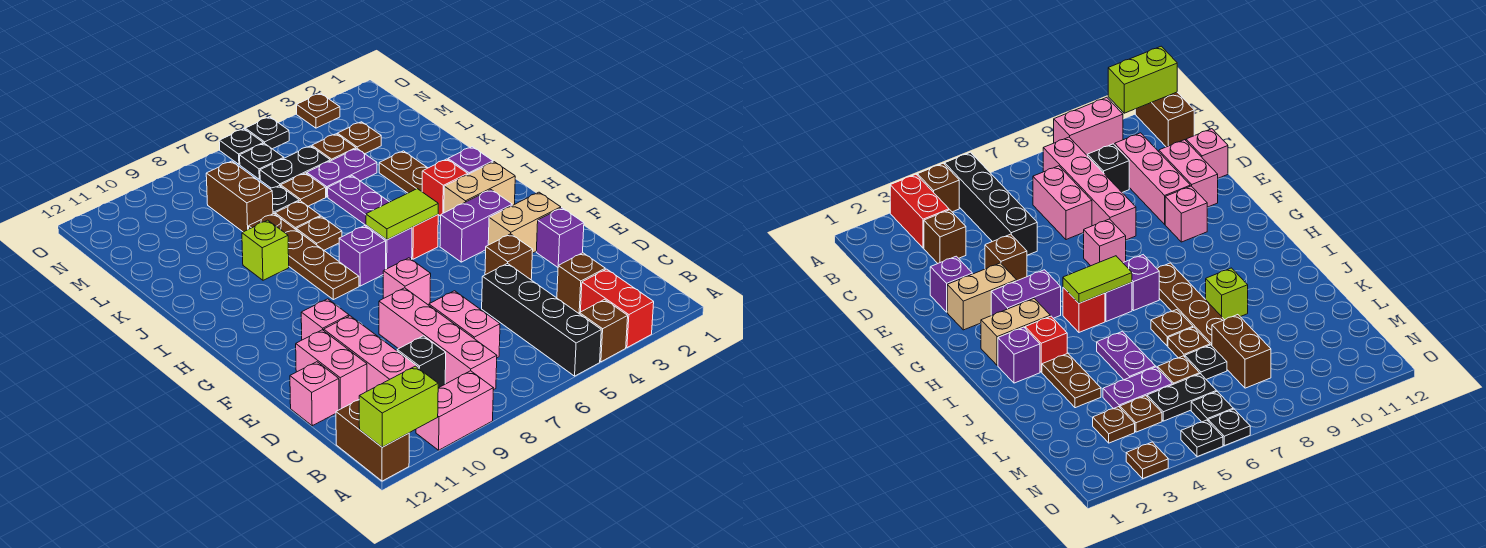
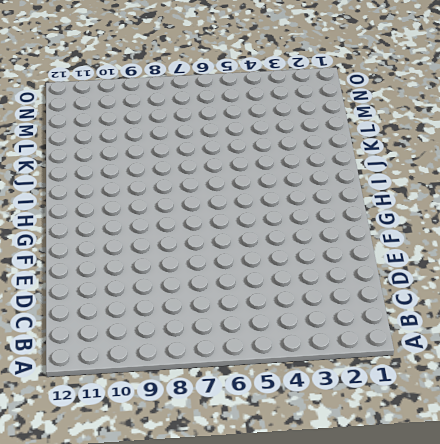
none -> red brick A3:B3 level 1
none -> brown brick A4 level 1
none -> black brick A5:D5 level 1
none -> pink brick A9:A10 level 1

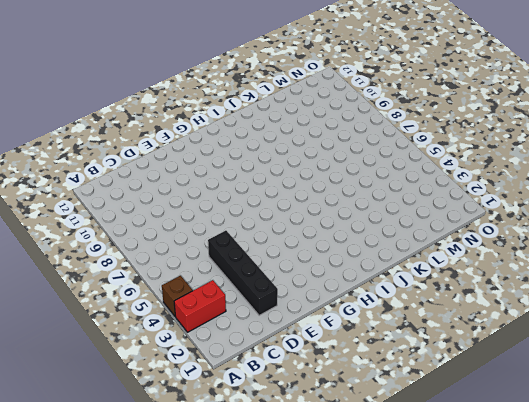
black brick D2:D5 level 1 -> black brick A5:D5 level 1
none -> pink brick A9:A10 level 1
none -> brown brick A12:B12 level 1
none -> pink brick B8:E8 level 1
none -> brown brick C3 level 1

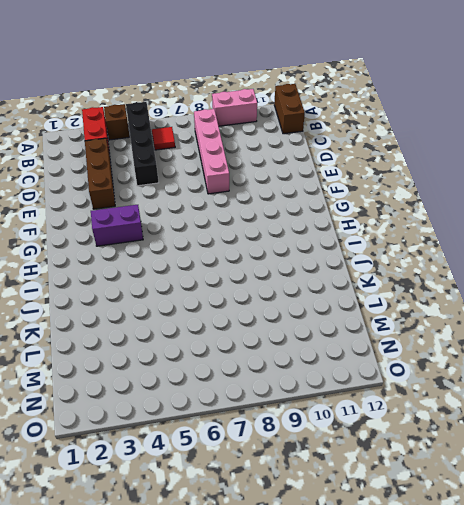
red tile B6 level 1 -> none
brown brick C3:E3 level 1 -> brown brick C3 level 1
none -> pink brick C7:D7 level 1
none -> black brick C9 level 1
none -> pink brick C10:E10 level 1
none -> pink brick D11:E11 level 1

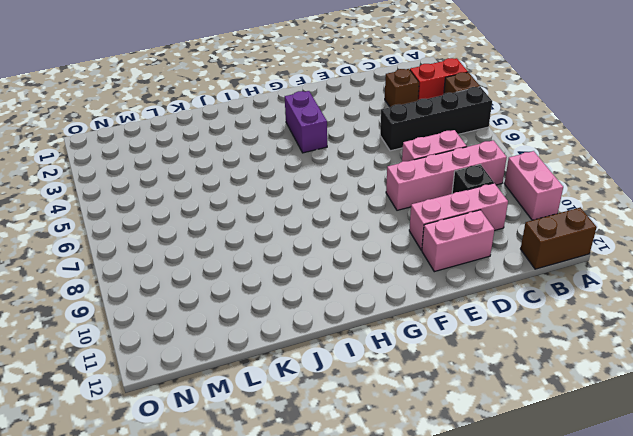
none -> pink brick D12 level 1
none -> purple brick E2 level 1
none -> brown brick E4 level 1
none -> tan brick F2:F3 level 1

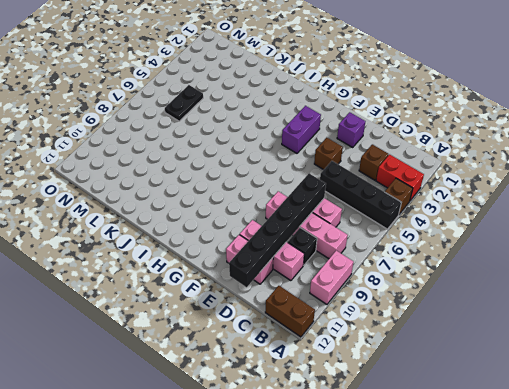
black brick D7:D12 level 2 -> none
none -> pink brick D12 level 1
none -> tan brick F2:F3 level 1
none -> pink brick F7 level 1
none -> pink brick F10 level 1

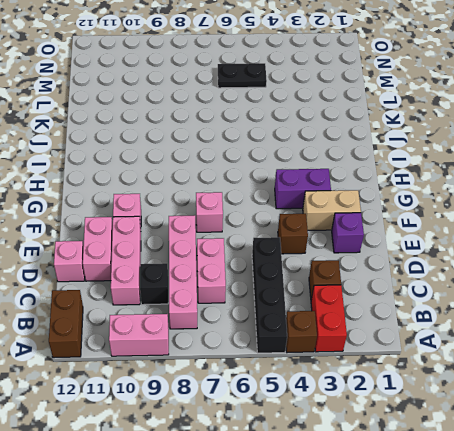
none -> tan brick H2:H3 level 1
none -> red brick H5 level 1
none -> purple brick H6 level 1
none -> purple brick H7 level 1

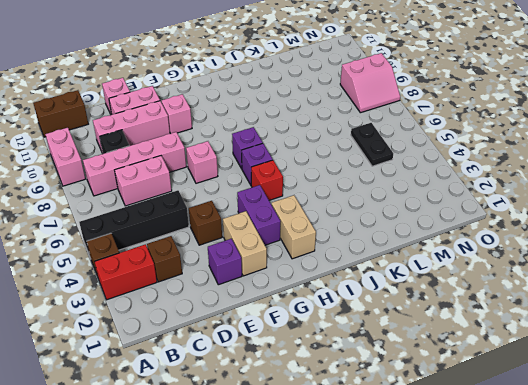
pink slope N8:O9 level 1 top 9 -> none
none -> brown plate H8:K8 level 1
none -> purple brick I2 level 1
none -> red brick I3 level 1
none -> brown plate J3:K3 level 1

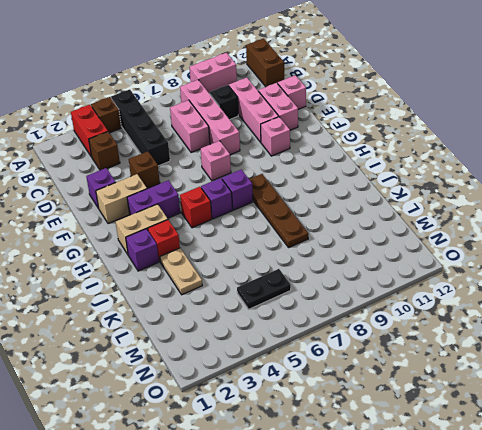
tan plate J3:K3 level 1 -> brown plate J3:K3 level 1
none -> purple plate J5:K5 level 1
none -> brown plate J7 level 1
none -> lime brick J9 level 1
none -> brown plate K7 level 1

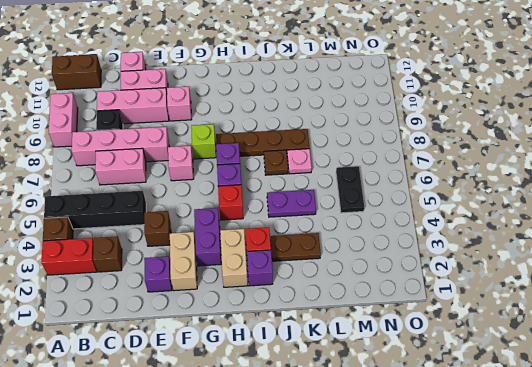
lime brick G8 level 1 -> lime brick J9 level 1
pink plate K7 level 1 -> brown plate K7 level 1
none -> purple plate L4:L5 level 1
none -> brown plate L6 level 1
none -> black plate L7 level 1
none -> brown brick L8:M8 level 1

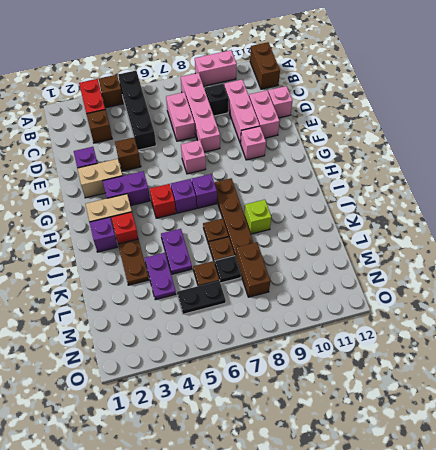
purple plate K4:L4 level 1 -> purple plate L4:L5 level 1
none -> brown plate M3 level 1
none -> brown plate M4 level 1
none -> black plate N6 level 1
none -> brown plate O3 level 1

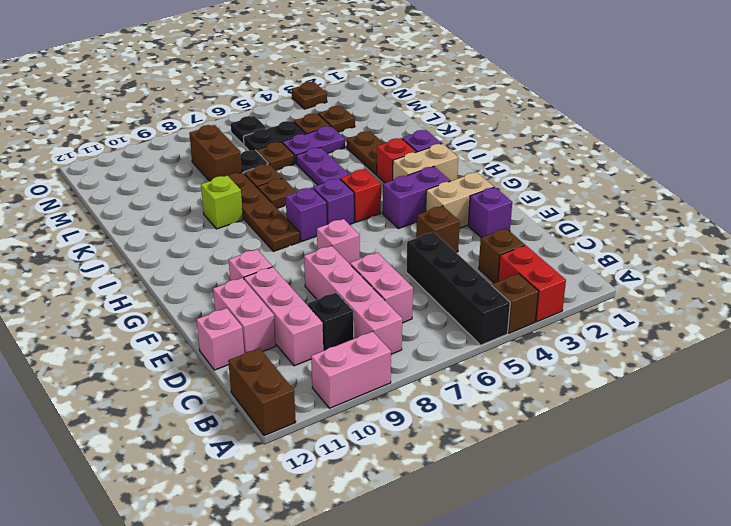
none -> black plate O5 level 1
none -> black plate O6 level 1
none -> lime brick A11:A12 level 2
none -> lime tile H5:H6 level 2

